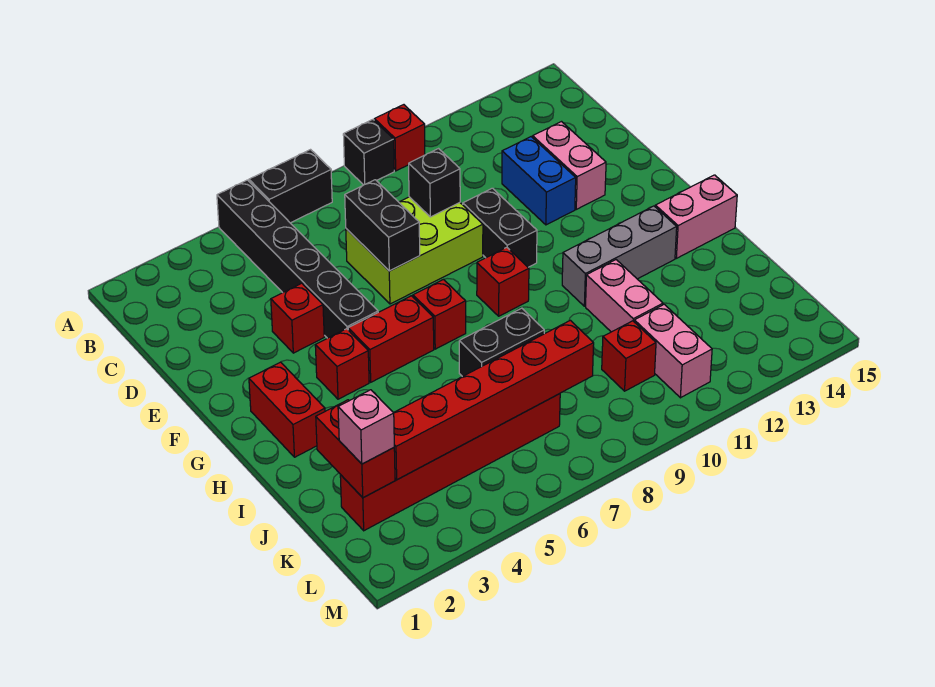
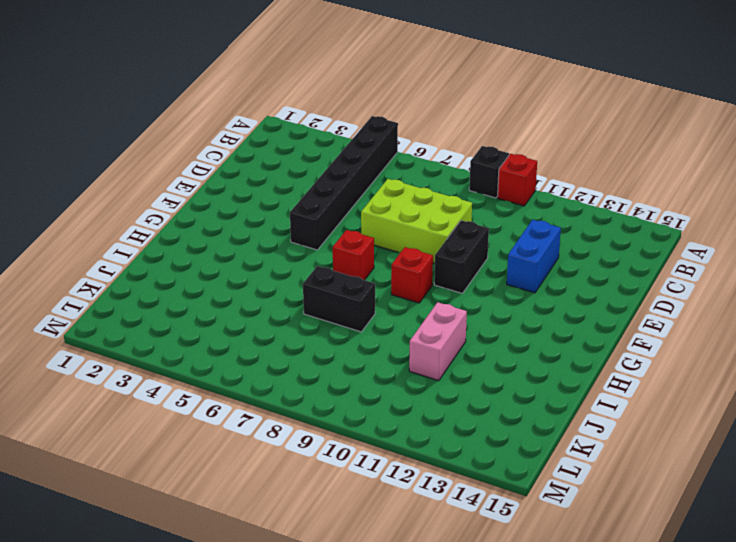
none -> black brick A6:A7 level 1
none -> pink brick D13:E13 level 1
none -> red brick E4 level 1

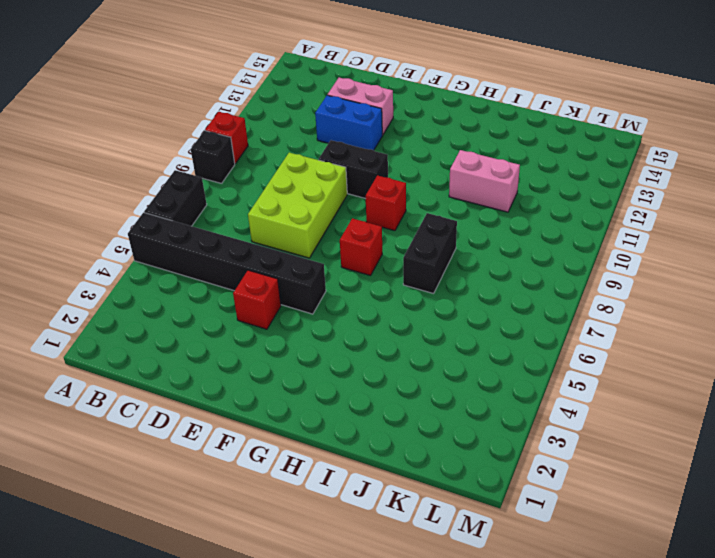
none -> red brick G2:H2 level 1
none -> red brick G4 level 1
none -> red brick G5:G6 level 1

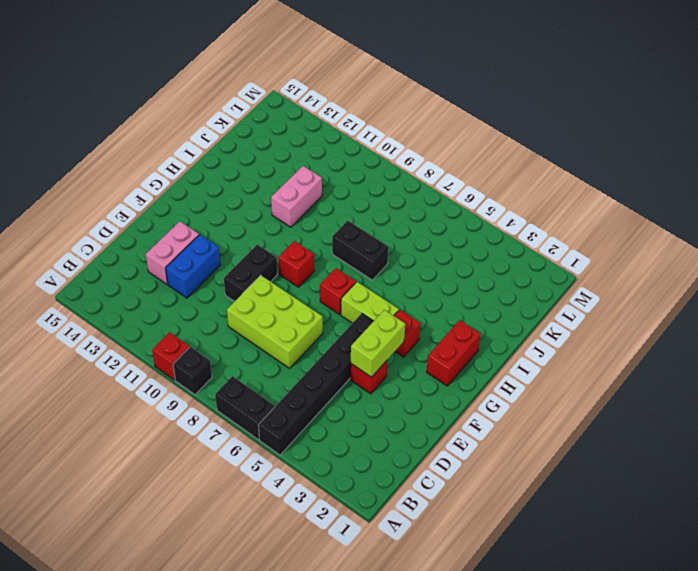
lime brick E4:F4 level 2 -> none
lime brick G5:G6 level 1 -> red brick G5:G6 level 1
none -> grey brick H11:H13 level 1
none -> pink brick H14:H15 level 1
none -> red brick K2:K7 level 1

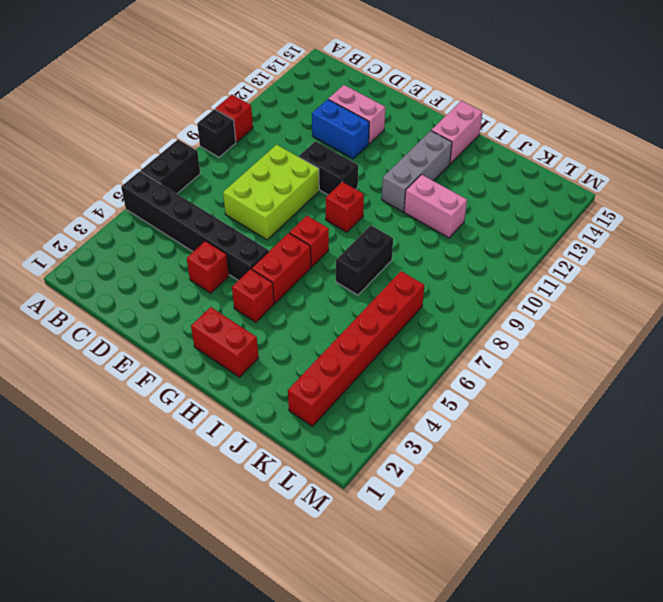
none -> red brick K10 level 1
none -> pink brick K11:L11 level 1
none -> black brick D7:E7 level 2

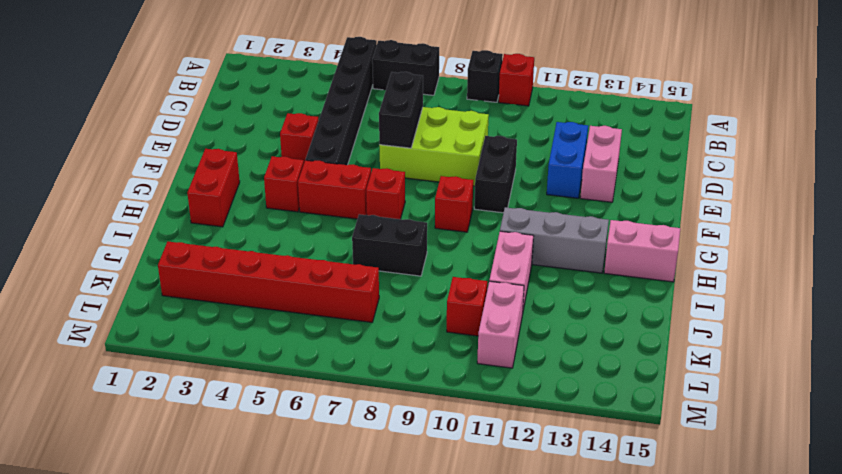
none -> black brick D9 level 2
none -> red brick J2:K2 level 2
none -> red brick K3:K8 level 2

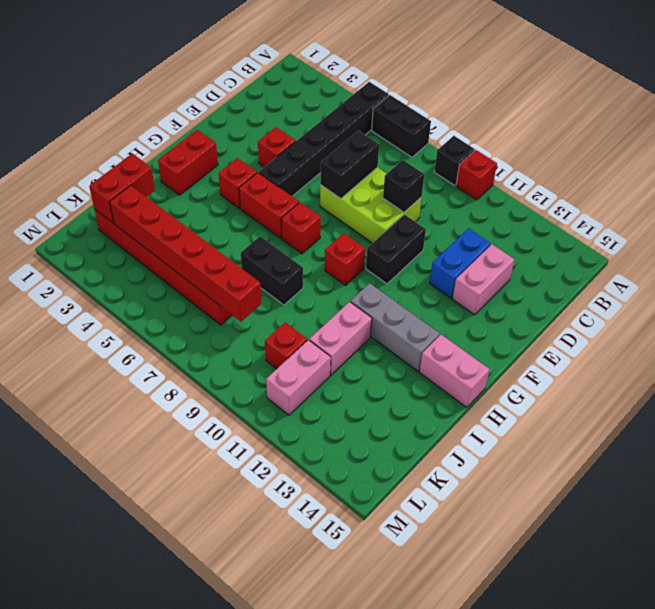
none -> pink brick K2 level 3

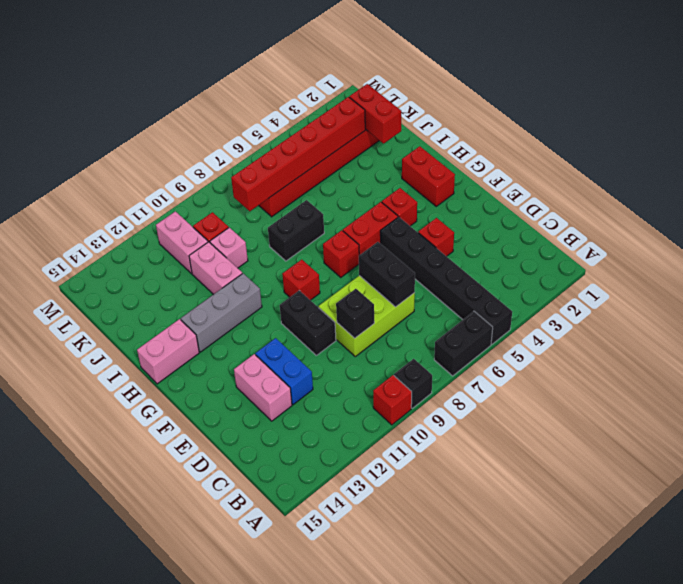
pink brick J10 level 1 -> pink brick K2 level 3

